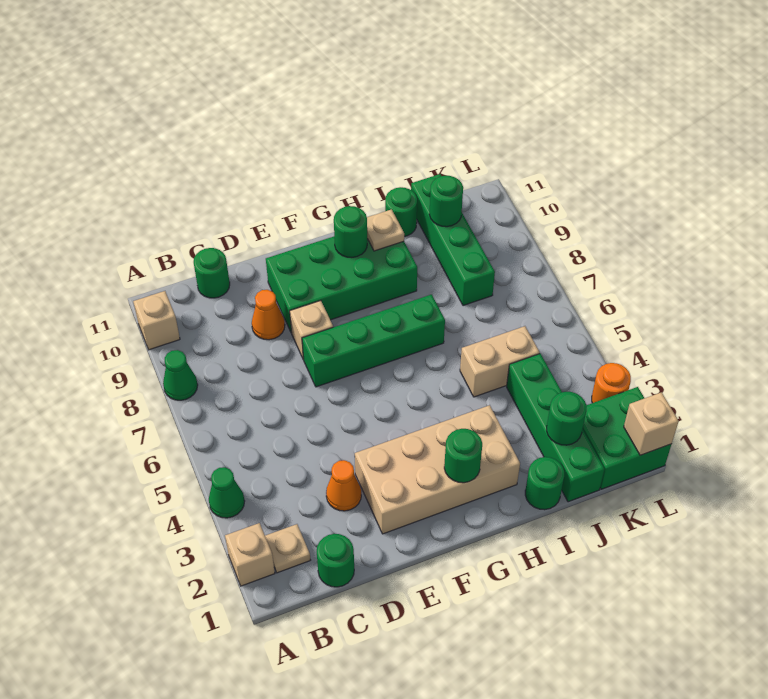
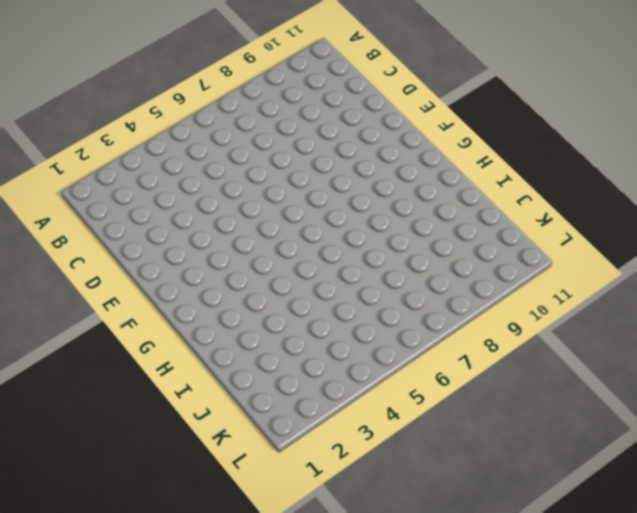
none -> tan brick A2 level 1
none -> green cone A4 level 1
none -> green cone A8 level 1

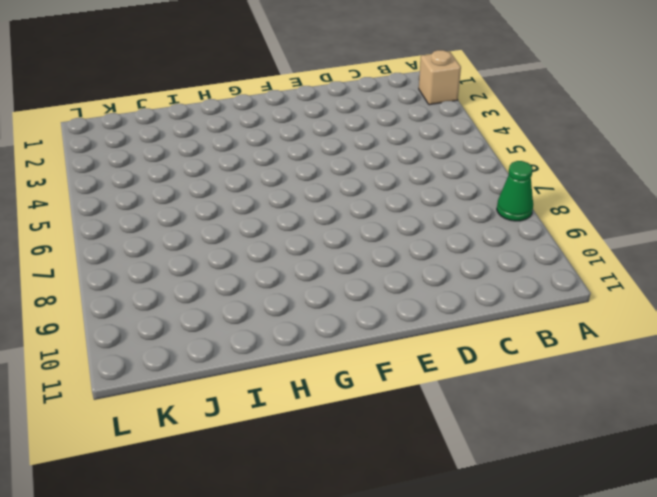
none -> green cone A4 level 1
none -> tan brick A10 level 1
none -> tan plate B2 level 1

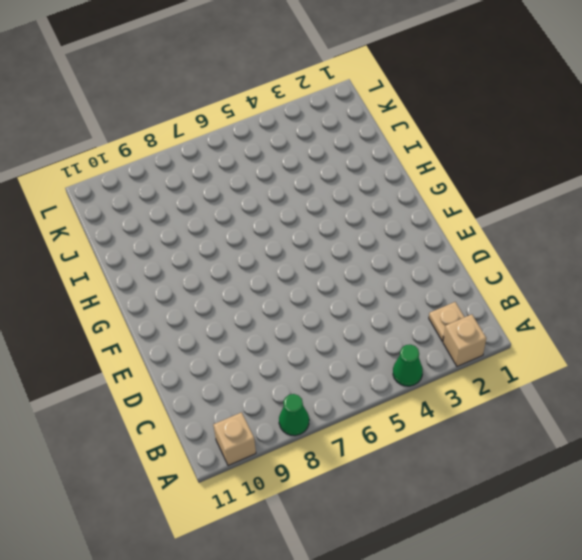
none -> green round brick C1 level 1
none -> green round brick C11 level 1
none -> orange cone D3 level 1

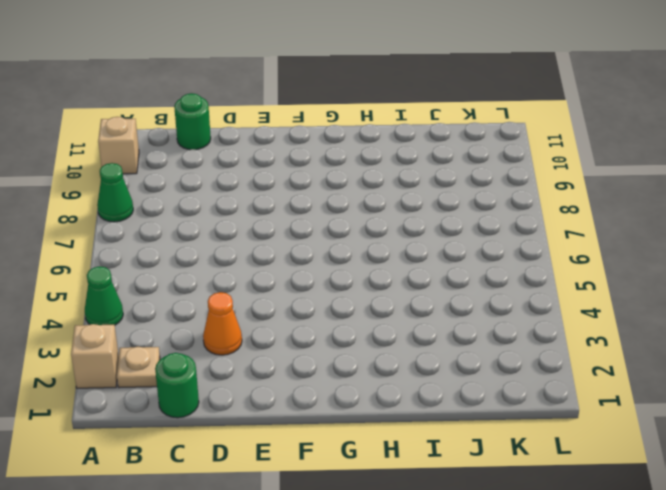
none -> orange cone D9 level 1
none -> tan brick E2:H3 level 1
none -> green brick E7:H7 level 1

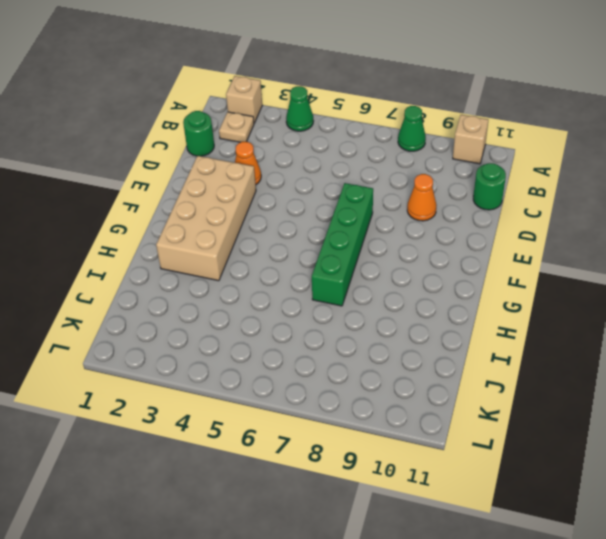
none -> tan brick E8 level 1
none -> green brick E9:H10 level 1
none -> green round brick I1 level 1

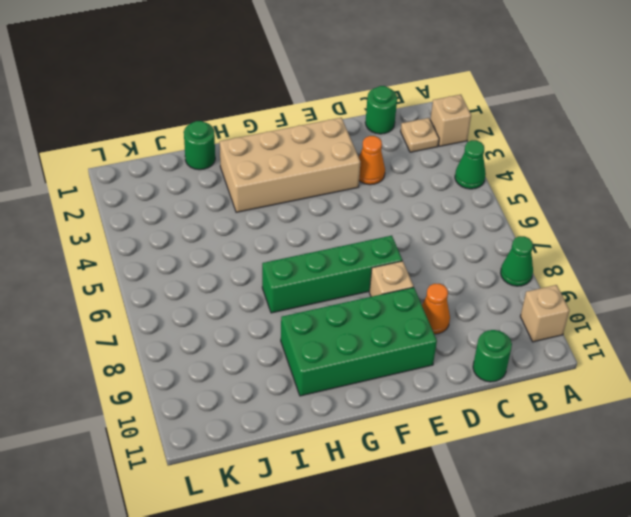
none -> tan brick I5:J5 level 1
none -> green round brick I11 level 1
none -> green brick J1:J4 level 1

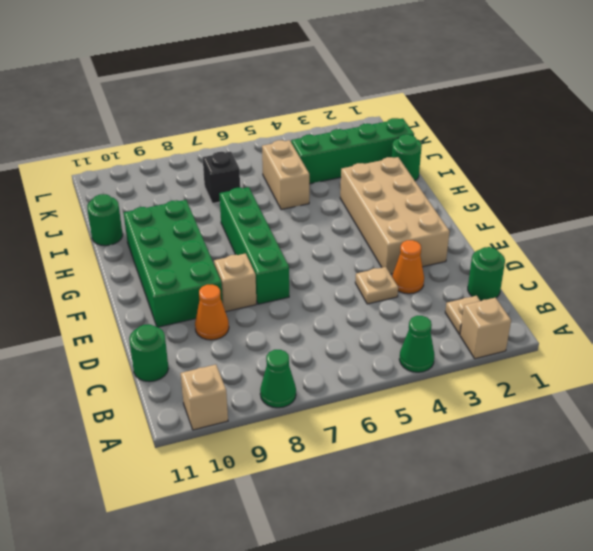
tan plate D4 level 1 -> tan plate H10 level 2
black brick J7 level 1 -> none
none -> green brick J8:J11 level 1
none -> green brick K1:L2 level 1
none -> orange round brick L3 level 1

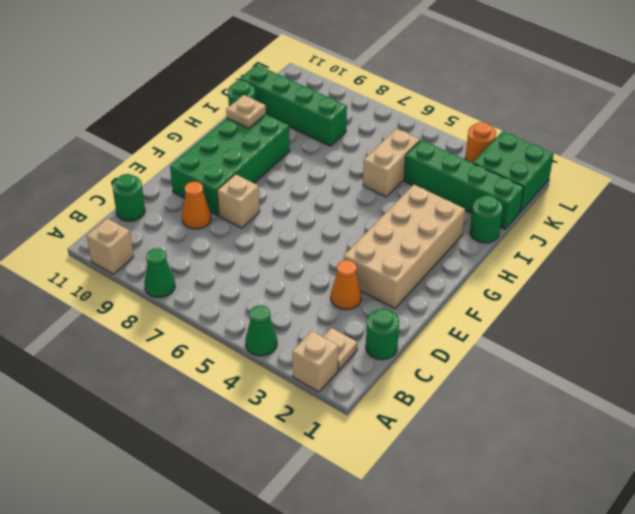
none -> green brick E7:H7 level 1
none -> green round brick G2 level 2
none -> green round brick G10 level 2

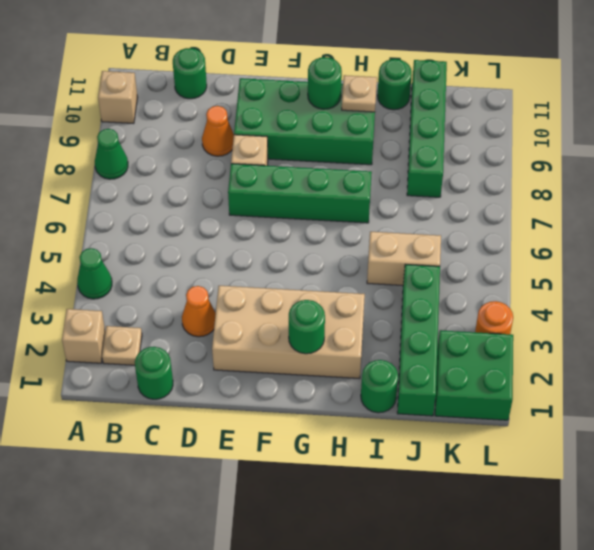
none -> green round brick J2 level 2
none -> green round brick J10 level 2
none -> tan brick L1 level 2

